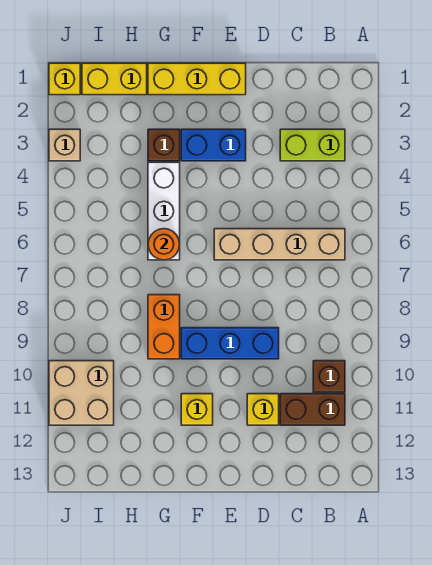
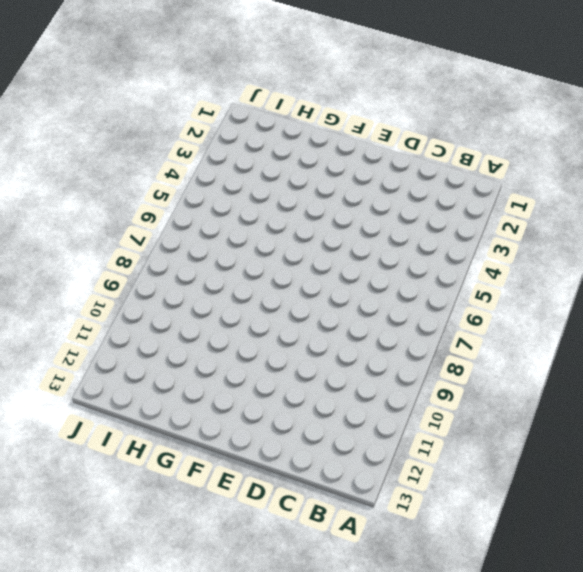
none -> lime brick B3:C3 level 1
none -> tan brick B6:E6 level 1
none -> brown brick B10 level 1

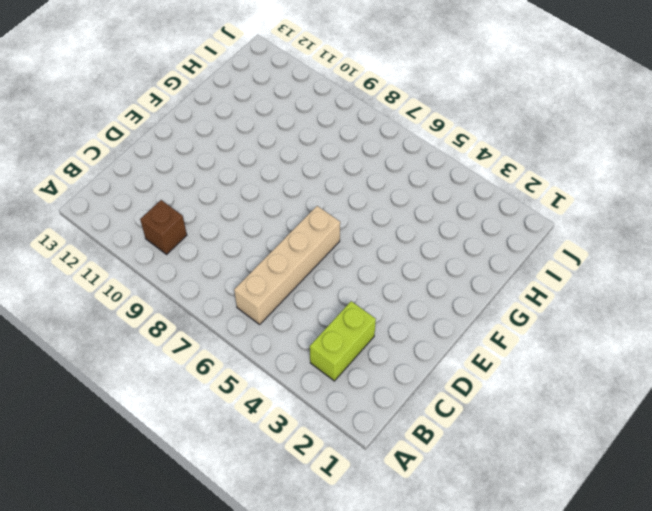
none -> brown brick B11:C11 level 1
none -> blue brick D9:F9 level 1
none -> yellow brick D11 level 1

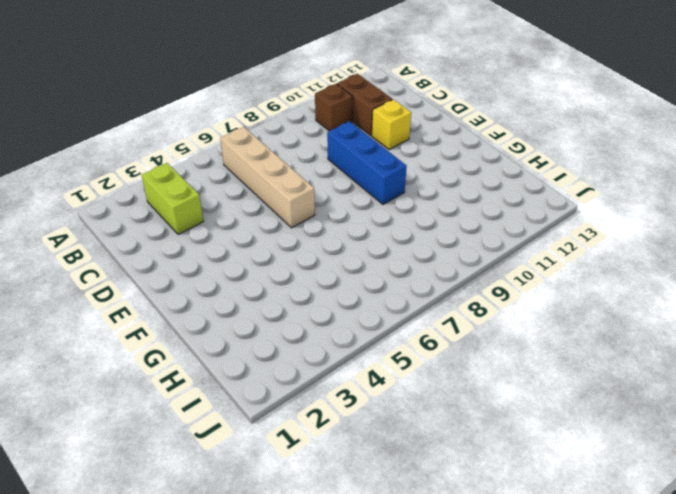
none -> yellow brick E1:G1 level 1
none -> blue brick E3:F3 level 1
none -> yellow brick F11 level 1

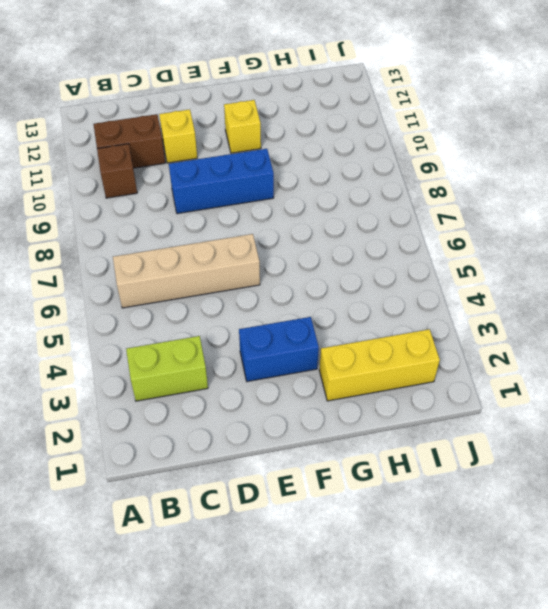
yellow brick G2:I2 level 1 -> yellow brick E1:G1 level 1
none -> brown brick G3 level 1
none -> white brick G4:G6 level 1
none -> orange brick G8:G9 level 1

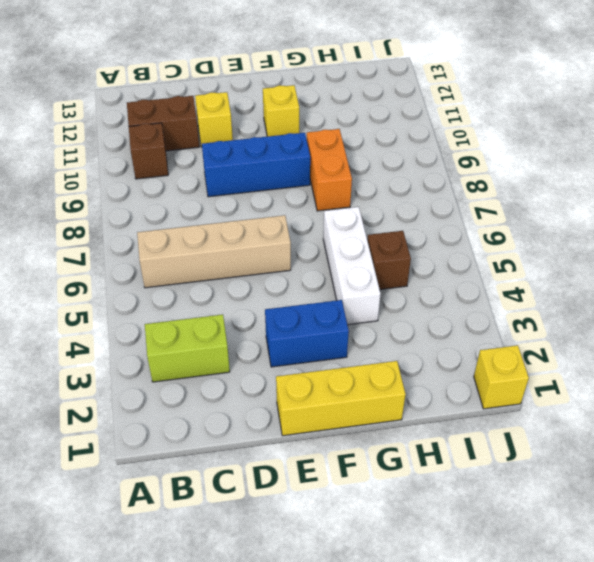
brown brick H5 level 1 -> brown brick G3 level 1
none -> yellow brick H1:I1 level 1
none -> tan brick I10:J11 level 1
none -> tan brick J3 level 1

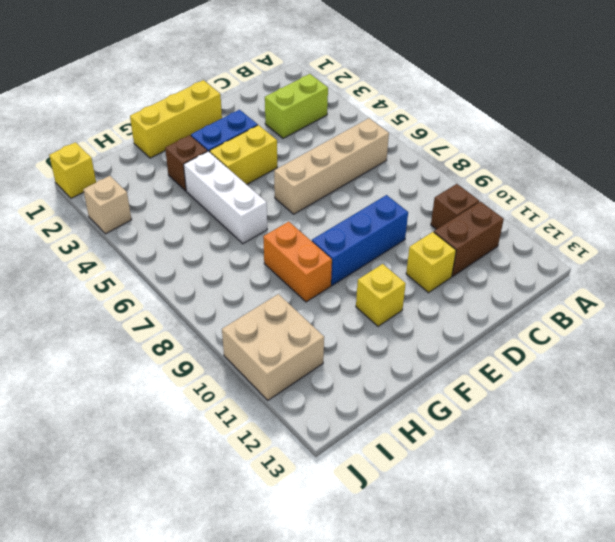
yellow brick E4:F4 level 1 -> yellow brick H1:I1 level 1
none -> orange round brick G6 level 2

